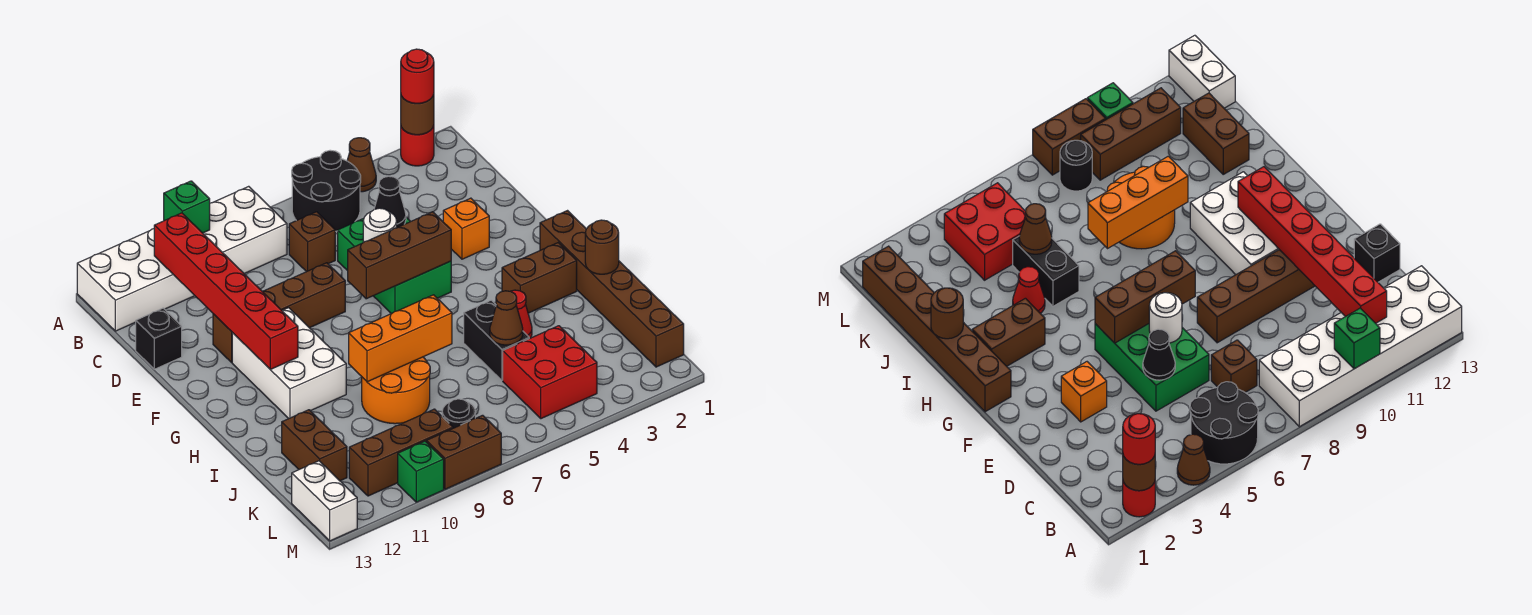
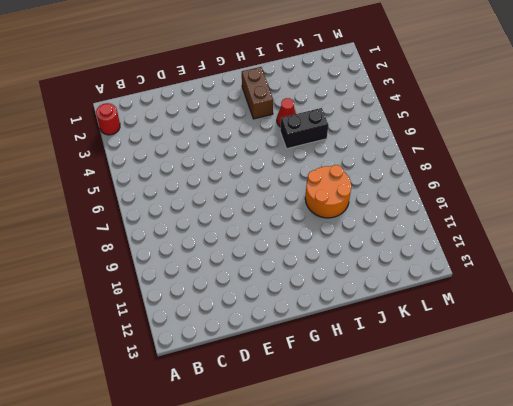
none -> brown cone A4 level 1
none -> black round brick A5:B6 level 1
none -> white brick A8:B13 level 1
none -> brown brick C7 level 1

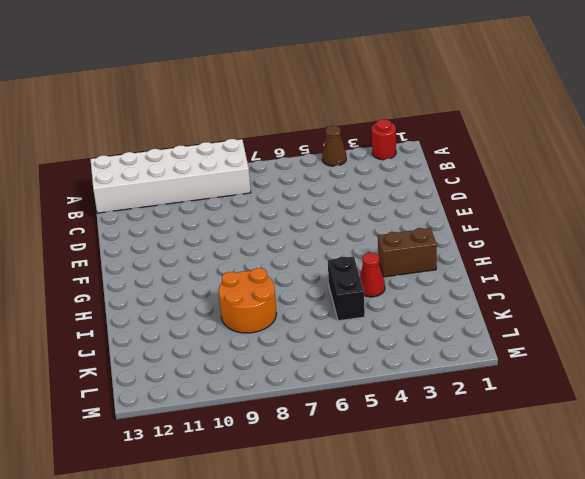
none -> black round brick A5:B6 level 1
none -> brown brick C7 level 1
none -> green brick D5:F6 level 1
none -> black brick D13 level 1

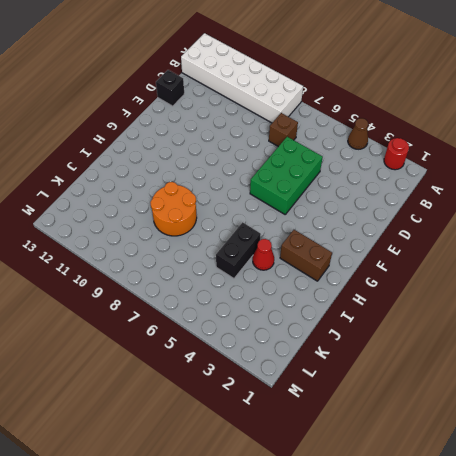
none -> black round brick A5:B6 level 1
none -> orange brick E3 level 1
none -> brown brick E8:E11 level 1
none -> white brick F10:H11 level 1

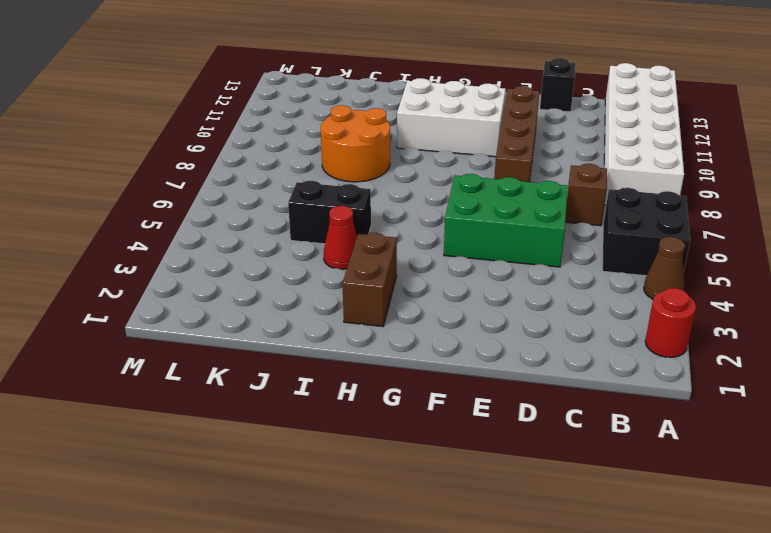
black brick A5:B6 level 1 -> black round brick A5:B6 level 1
none -> orange brick E3 level 1
none -> brown brick G1:L1 level 1
none -> brown brick J12:K12 level 1
none -> red brick K4:L5 level 1

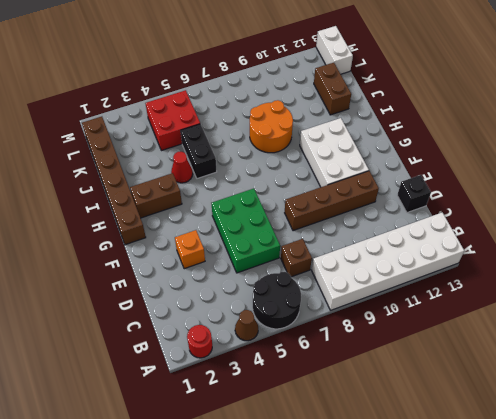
none -> black round brick L8 level 1
none -> brown brick L9:L11 level 1
none -> brown brick M8:M9 level 1
none -> green brick M10 level 1

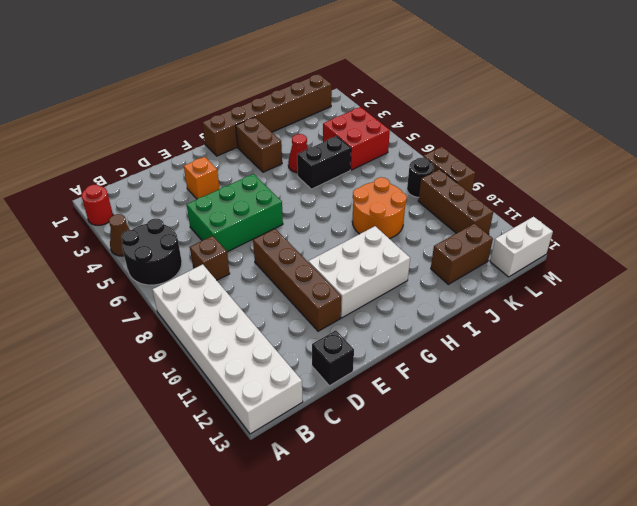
none -> green brick M10 level 1
none -> brown round brick A2 level 2
none -> green brick A10 level 2
none -> red brick B11:G11 level 2

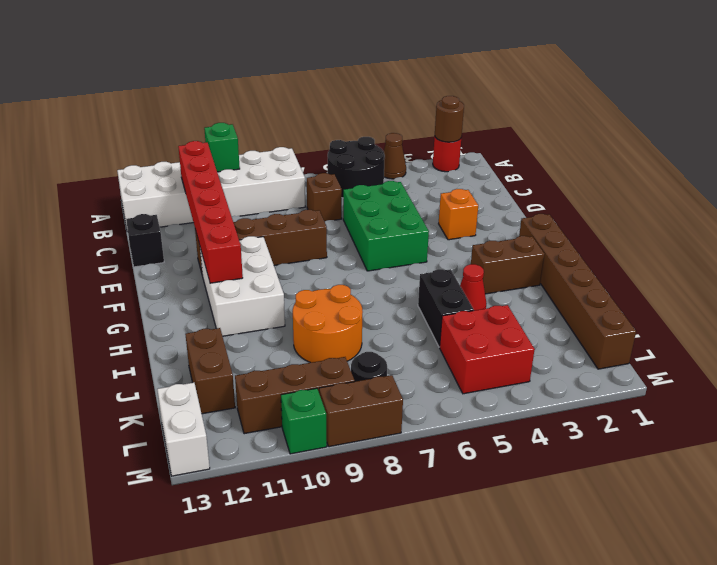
none -> black cone D5 level 2
none -> white round brick E6 level 2
none -> brown brick F5:F7 level 2
none -> brown round brick I1 level 2

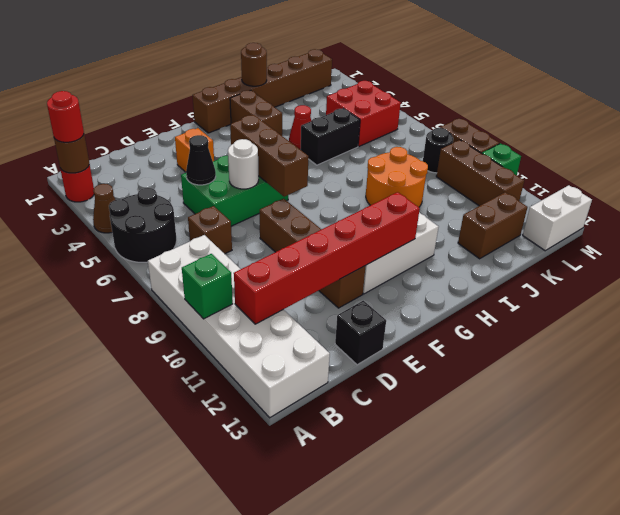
none -> orange brick I7:I9 level 2
none -> brown cone J5 level 2

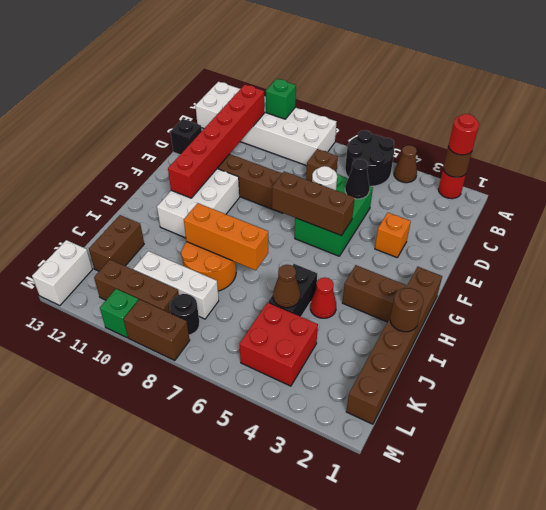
white brick K8:K10 level 1 -> none

